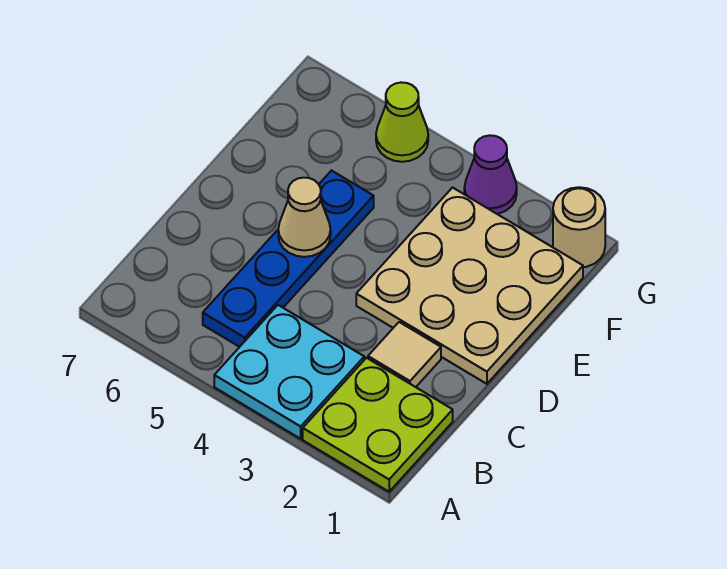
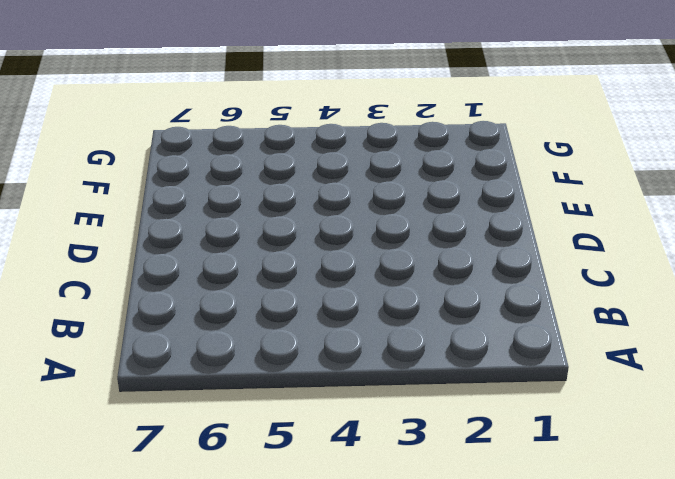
none -> lime plate A1:B2 level 1
none -> cyan plate A3:B4 level 1

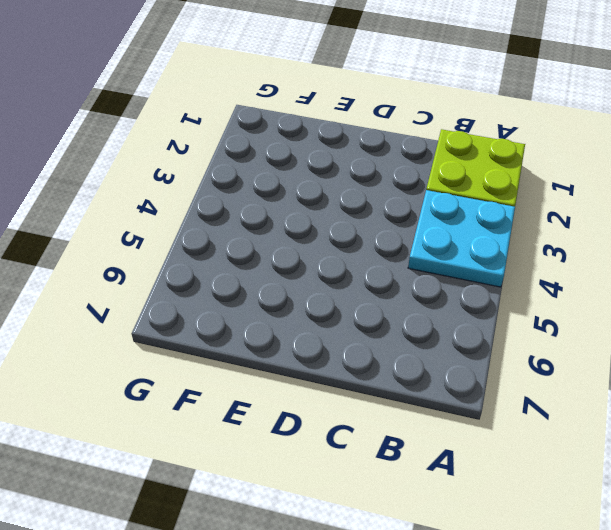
none -> blue plate B5:E5 level 1
none -> tan tile C2 level 1

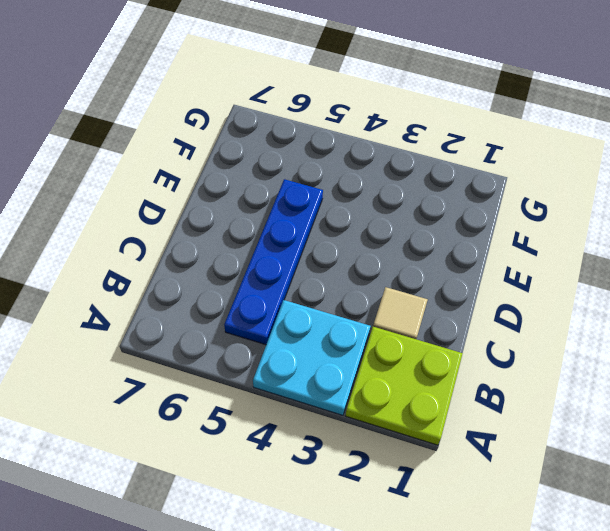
none -> tan plate D1:F3 level 1
none -> tan round brick G1 level 1

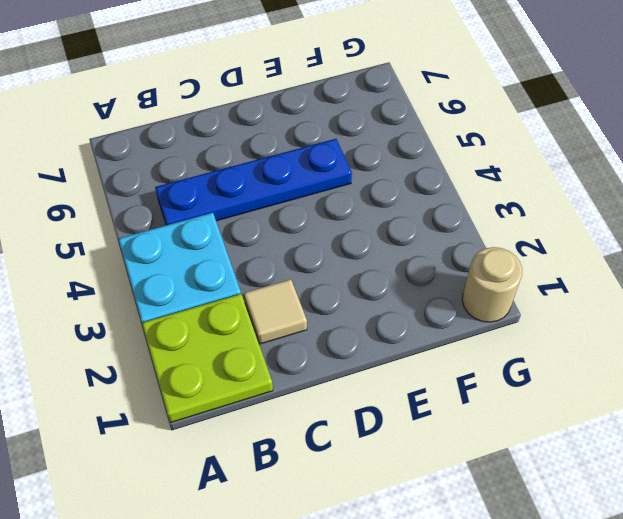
none -> tan plate D1:F3 level 1
none -> purple cone G3 level 1

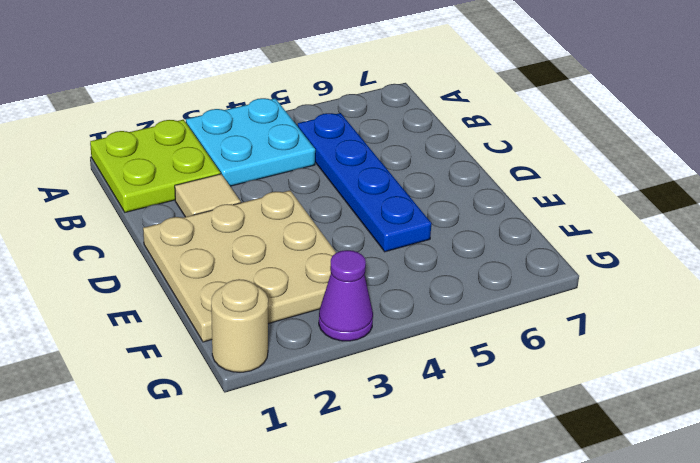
none -> lime cone G5 level 1
none -> tan cone D5 level 2

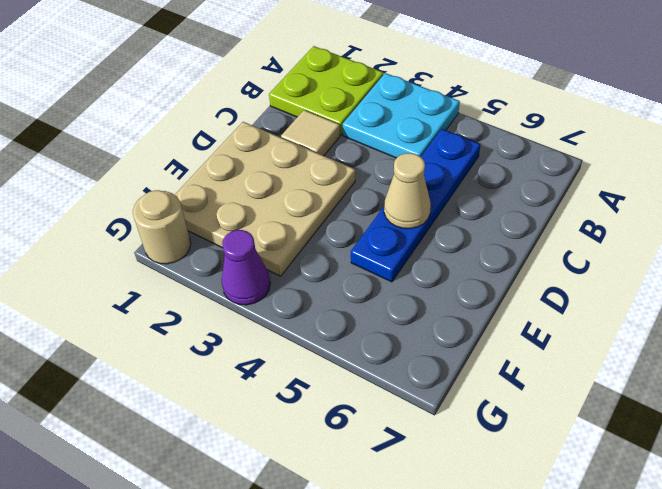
none -> lime cone G5 level 1

